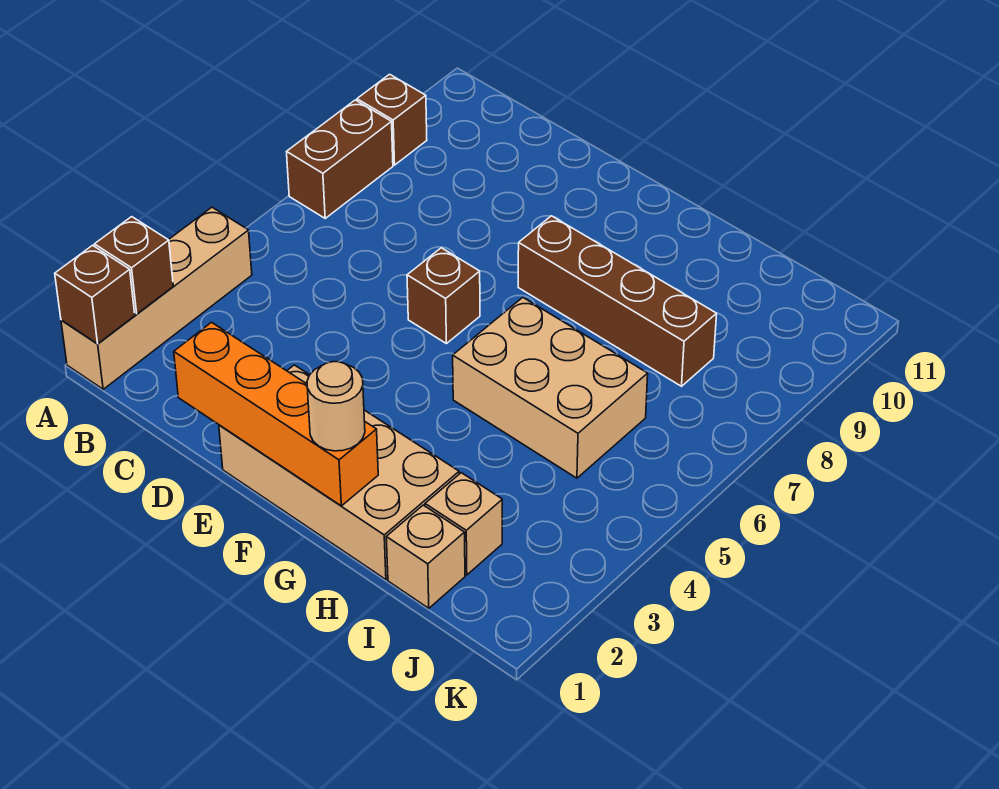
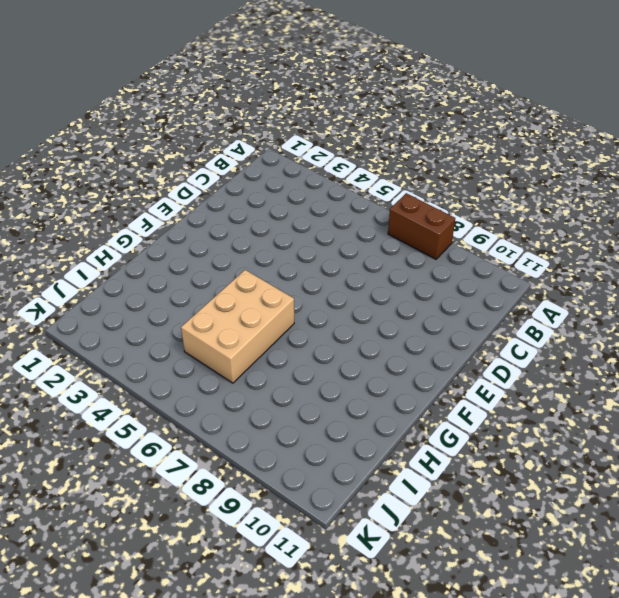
none -> tan brick A1:A4 level 1
none -> brown brick A9 level 1
none -> tan brick E1:H2 level 1

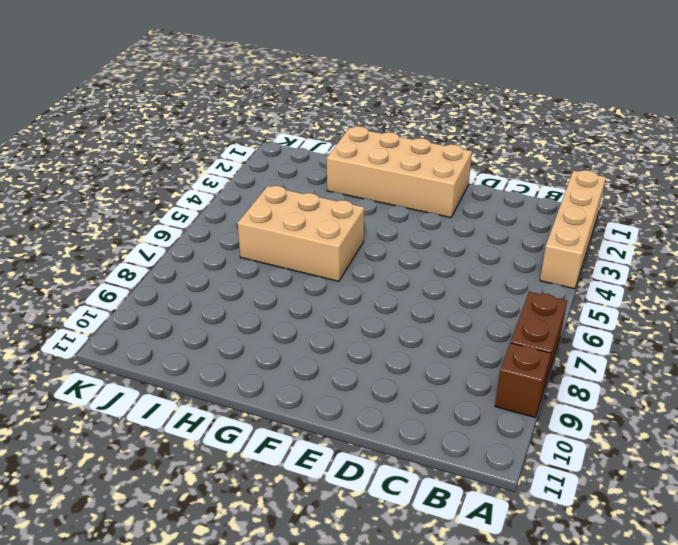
none -> brown brick E6 level 1
none -> brown brick F8:I8 level 1
none -> tan brick I1 level 1

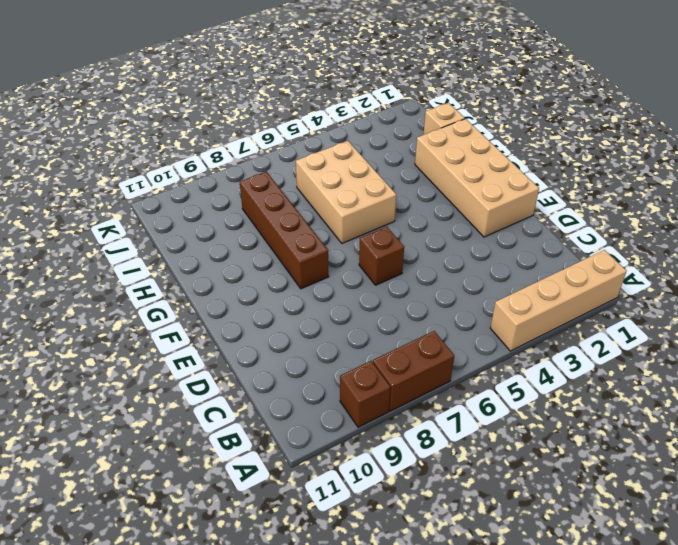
none -> tan brick I2 level 1
none -> brown brick A1 level 2
none -> brown brick A2 level 2

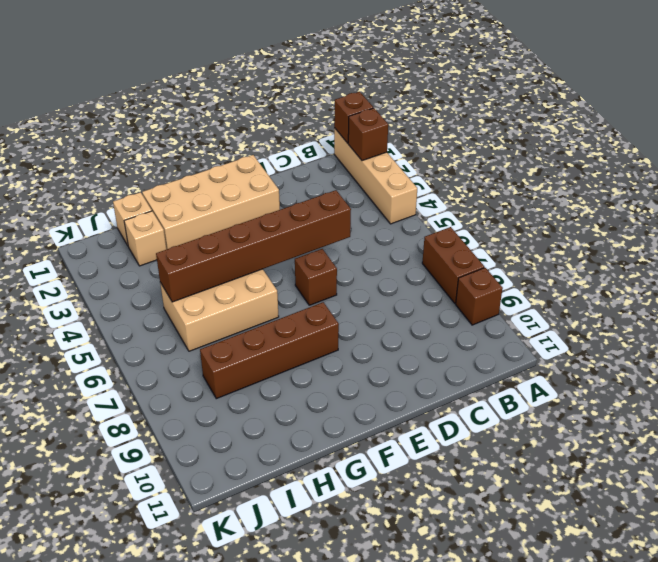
brown brick D5:I5 level 2 -> none
none -> orange brick D1:G1 level 2
none -> tan round brick G1 level 3

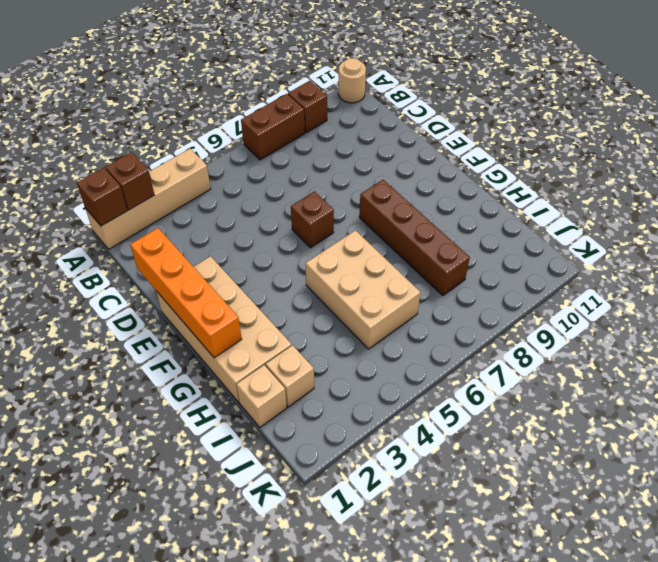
tan round brick A11 level 1 -> tan round brick G1 level 3

